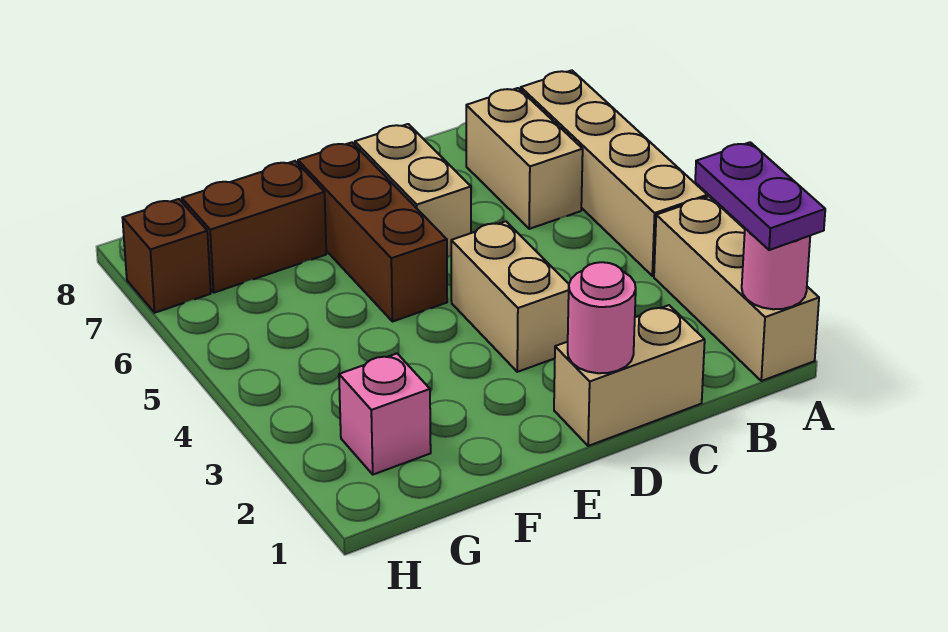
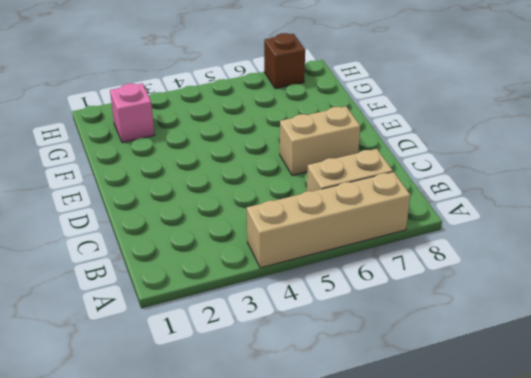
none -> tan brick A1:A3 level 1
none -> tan brick C1:D1 level 1
none -> tan brick D3:D4 level 1

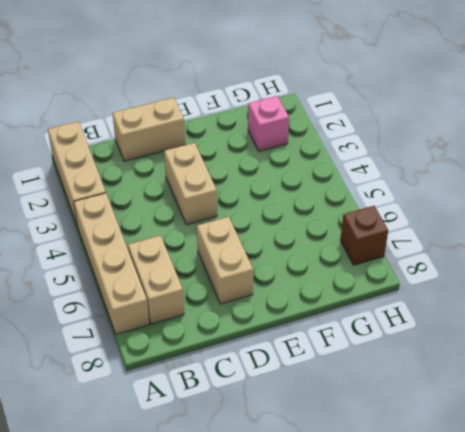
none -> brown brick E5:E7 level 1
none -> brown brick F7:G7 level 1
none -> pink round brick A1 level 2

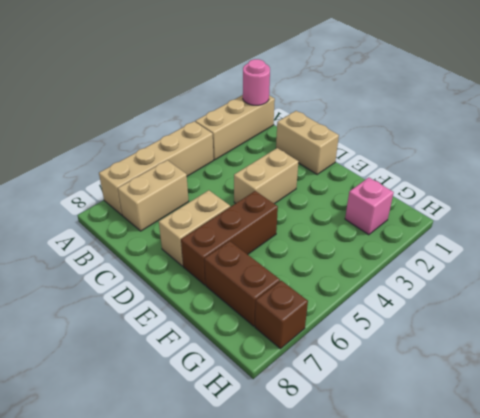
none -> pink round brick D1 level 2
none -> purple plate A1:A2 level 3

